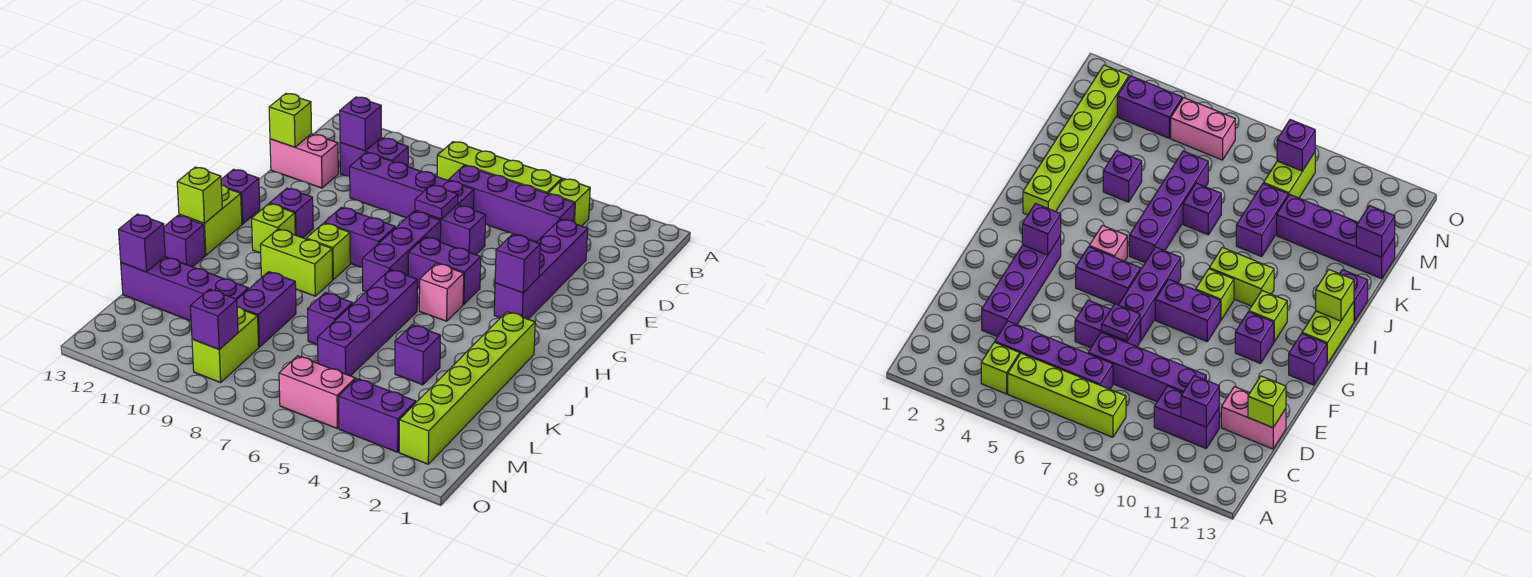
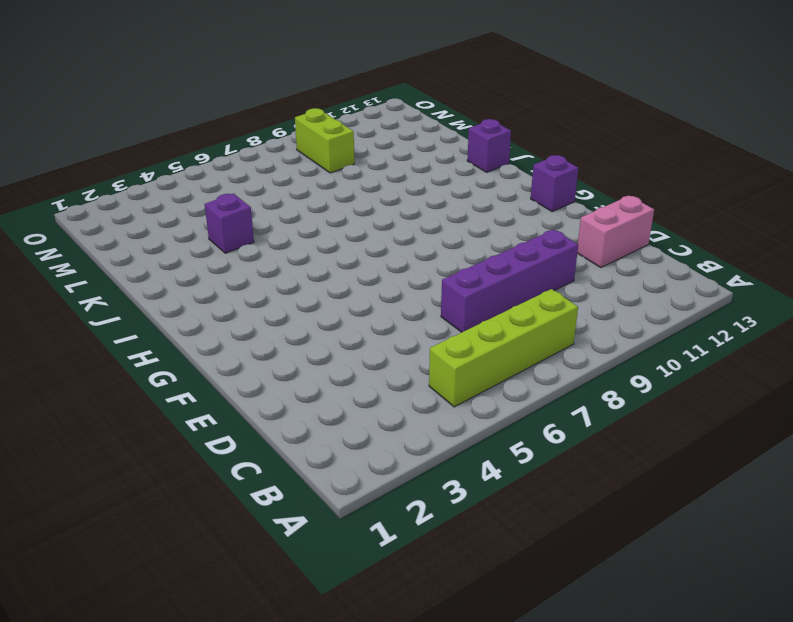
none -> lime brick B4 level 1
none -> purple brick C4:C7 level 1
none -> purple brick C10:C11 level 1
none -> purple brick D3:G3 level 1

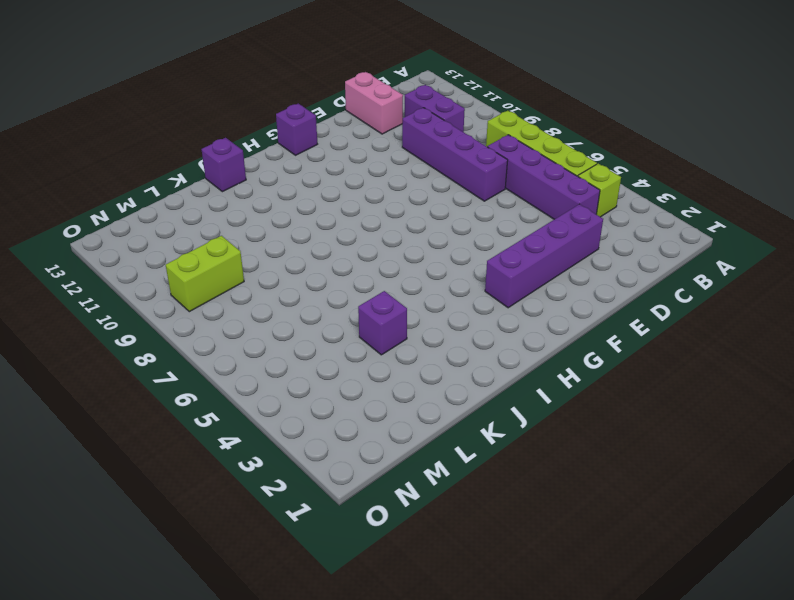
none -> purple brick E6:E7 level 1
none -> purple brick F7:H7 level 1
none -> purple brick G5:G6 level 1
none -> purple brick G8:G9 level 1

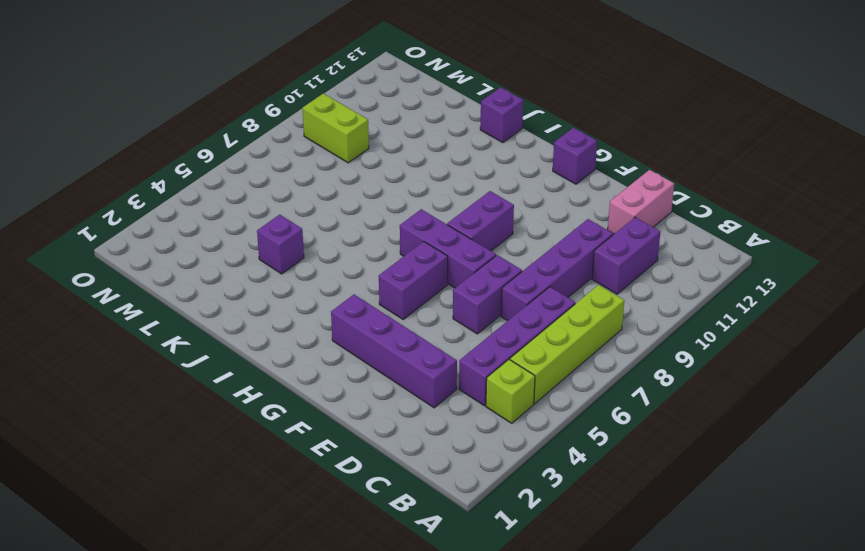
none -> purple brick G11 level 1
none -> pink brick H5 level 1
none -> lime brick H9 level 1
none -> lime brick H11 level 1

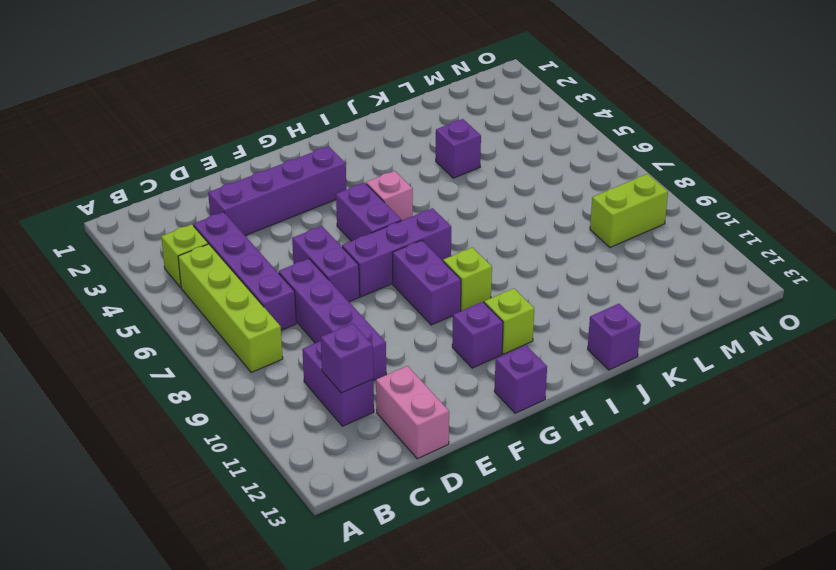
none -> lime brick H13:I13 level 1
none -> lime brick I2:N2 level 1
none -> purple brick I6:L6 level 1
none -> lime brick I9:I10 level 1

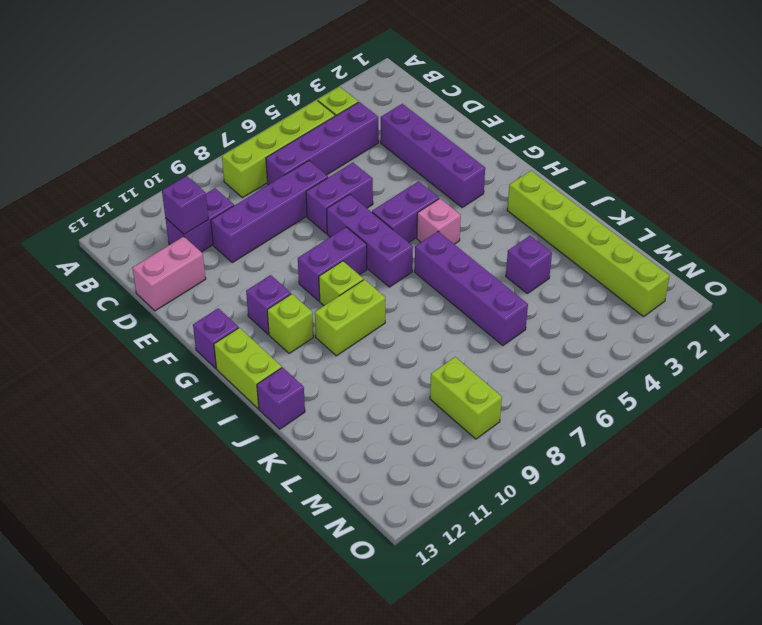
none -> purple brick K7 level 1
none -> purple brick K9:L9 level 1
none -> purple brick L10:L13 level 1
none -> purple brick N3:N4 level 1

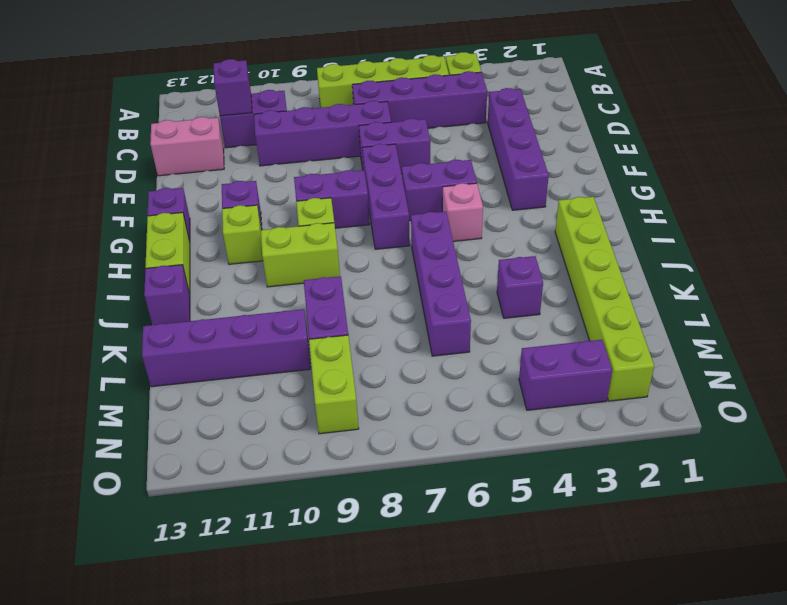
none -> purple brick K7 level 1
none -> pink brick N5:N6 level 1
none -> lime brick D13 level 2
none -> purple plate E7 level 2

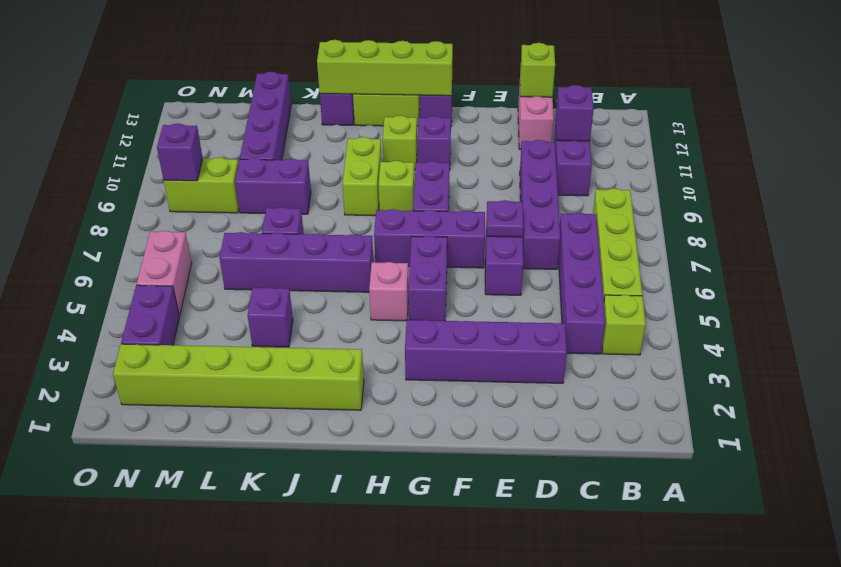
lime brick G13:J13 level 2 -> lime brick I13 level 2
none -> purple brick G3 level 2
none -> purple brick L13 level 2

